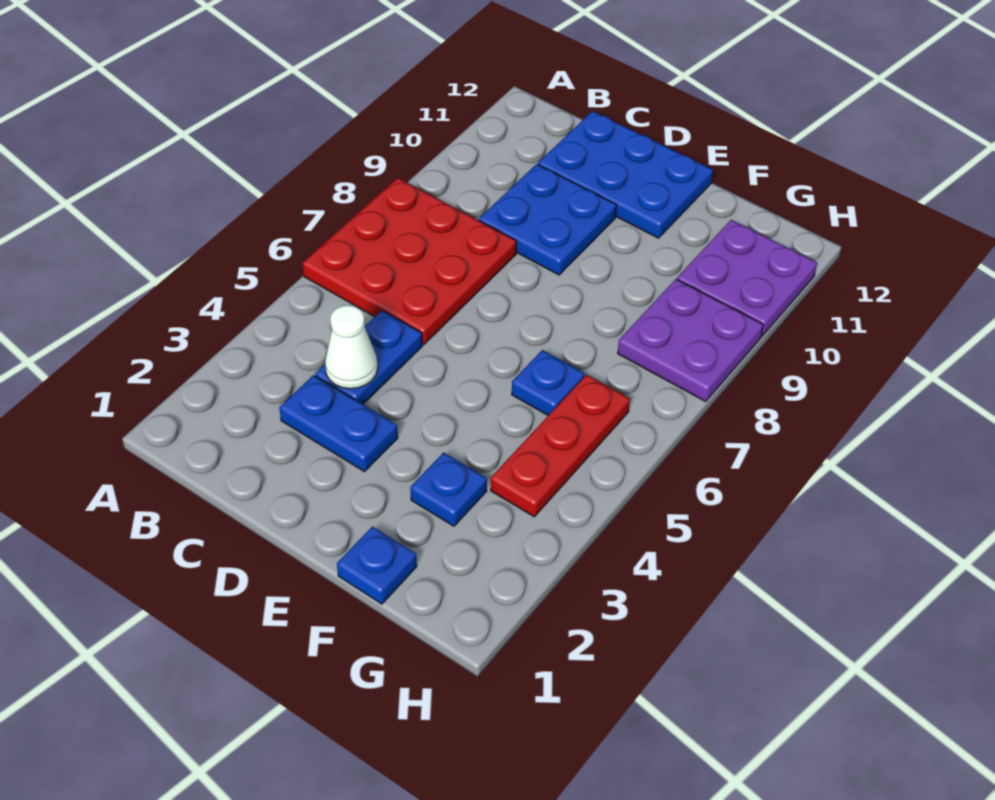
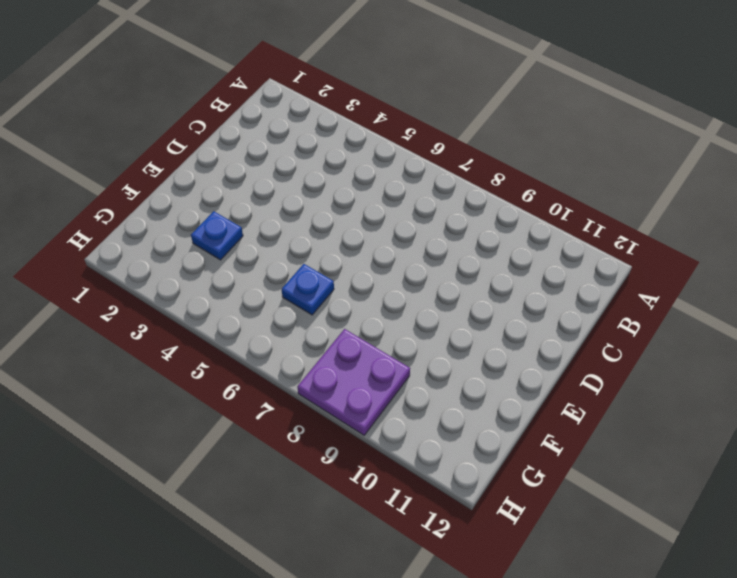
none -> red plate A6:C8 level 1
none -> blue plate C3:D3 level 1
none -> blue plate C4:C5 level 1

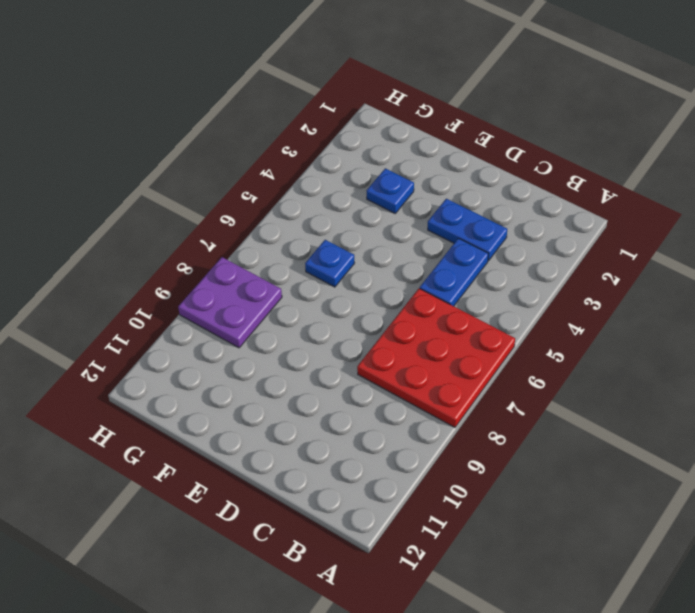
none -> blue plate C9:D10 level 1
none -> blue plate C11:E12 level 1
none -> blue plate F1 level 1

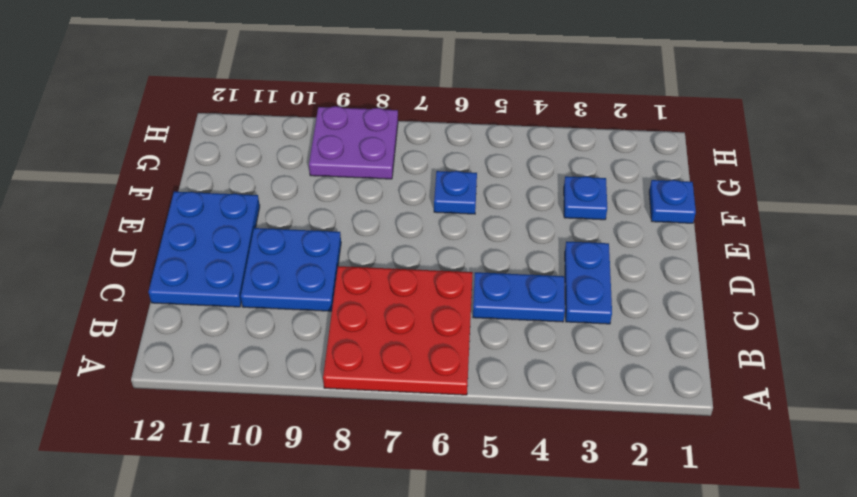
none -> red plate G4:G6 level 1
none -> purple plate G10:H11 level 1
none -> white cone C4 level 2

